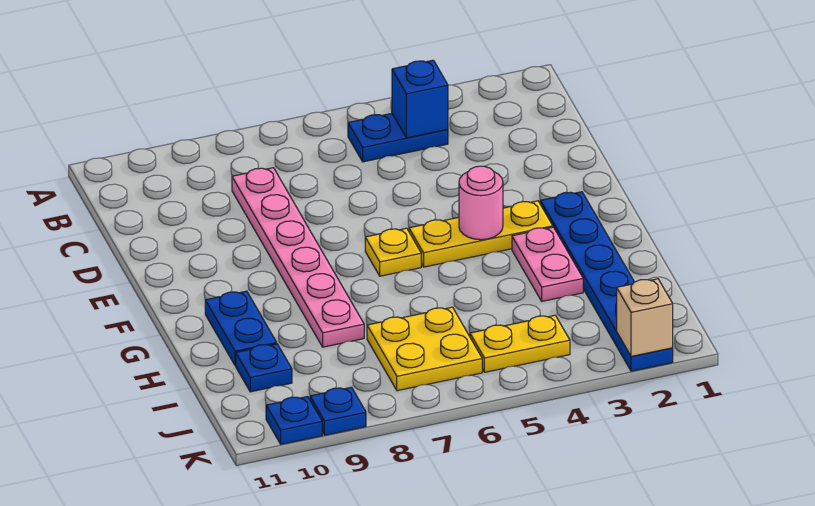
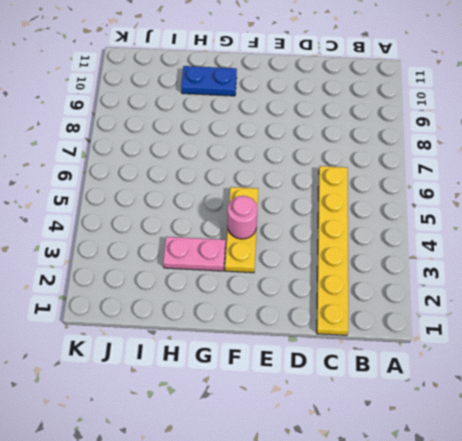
yellow plate C1:C6 level 1 -> none
none -> blue plate B4:B5 level 1
none -> pink plate C8:H8 level 1
none -> blue plate F2:K2 level 1

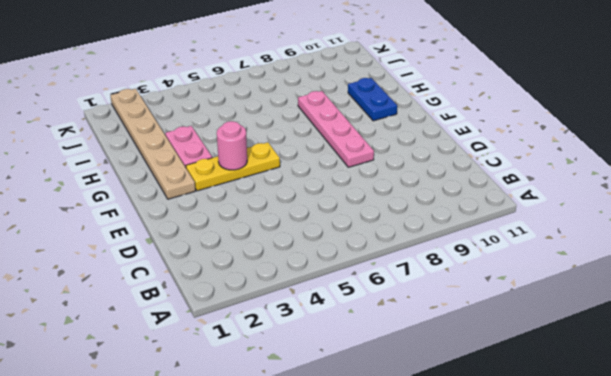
pink plate E8:H8 level 1 -> pink plate C8:H8 level 1
tan plate F2:K2 level 1 -> blue plate F2:K2 level 1
none -> blue plate B4:B5 level 1
none -> yellow plate F6 level 1
none -> yellow plate I6:J7 level 1

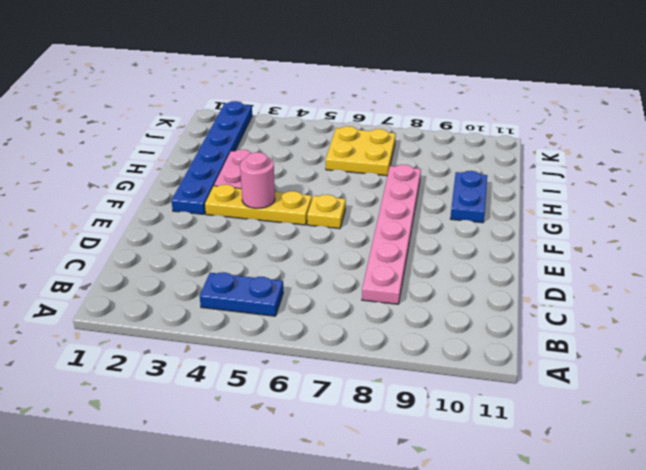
none -> blue plate I10 level 1
none -> yellow plate J4:J5 level 1
none -> blue plate K9 level 1

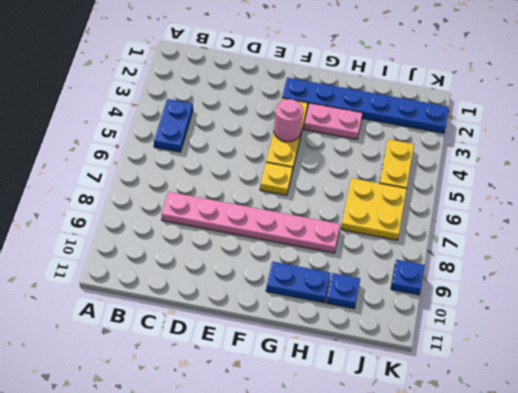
none -> blue plate K10 level 1
none -> blue brick B4 level 2
none -> tan brick K2 level 2

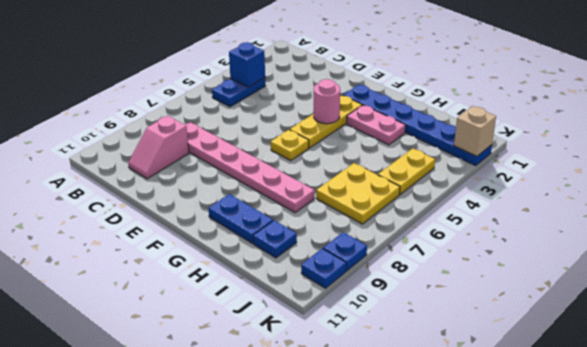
pink slope C9:C10 level 1 top 9 -> none

